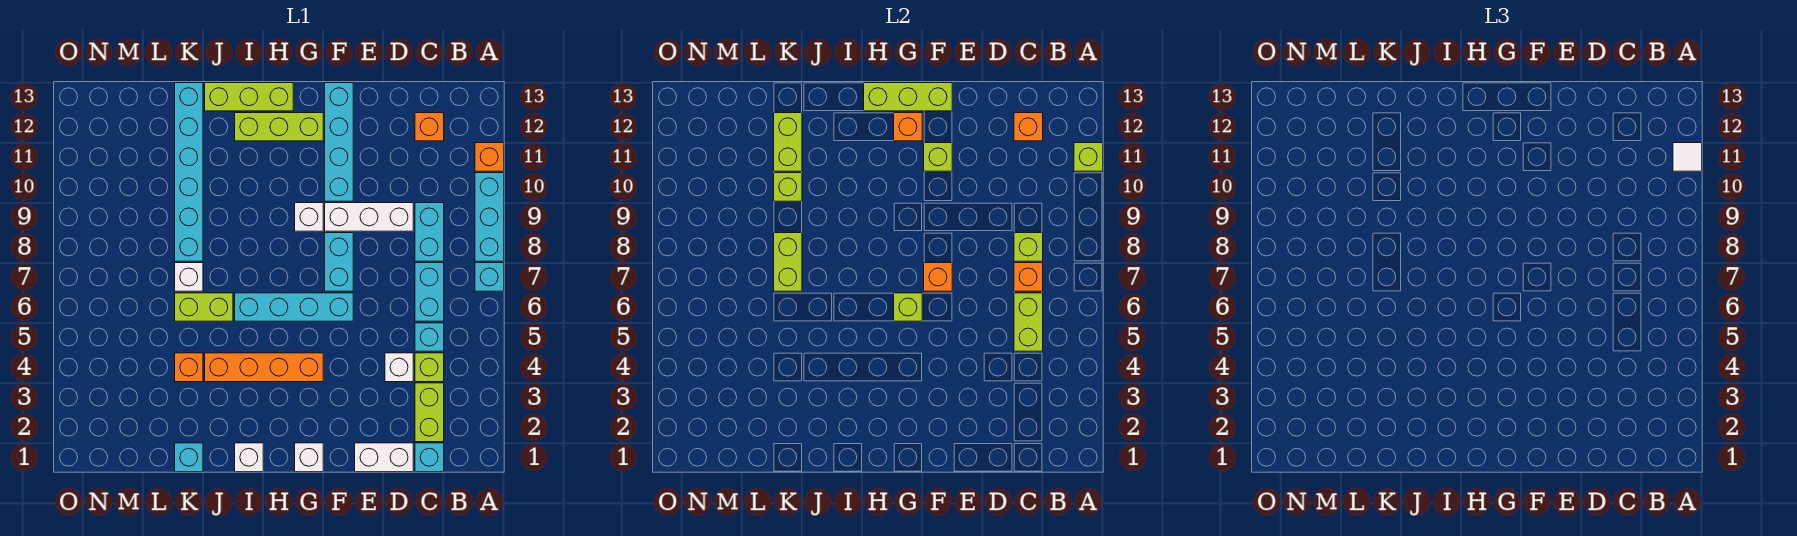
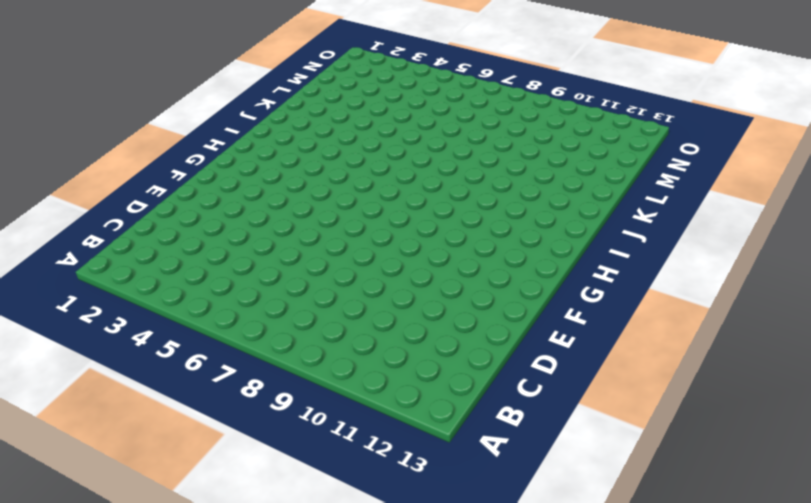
none -> cyan brick A7 level 1
none -> cyan brick A8:A10 level 1
none -> orange brick A11 level 1
none -> cyan brick C1 level 1

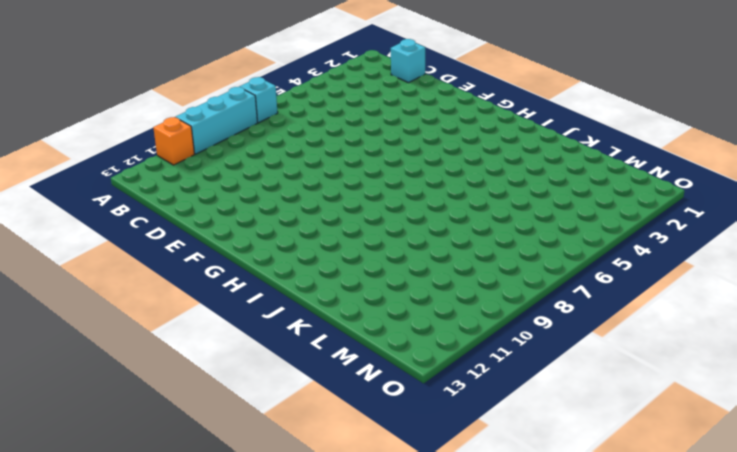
none -> lime brick C2:C3 level 1
none -> lime brick C4 level 1
none -> cyan brick C5 level 1
none -> cyan brick C6:C7 level 1

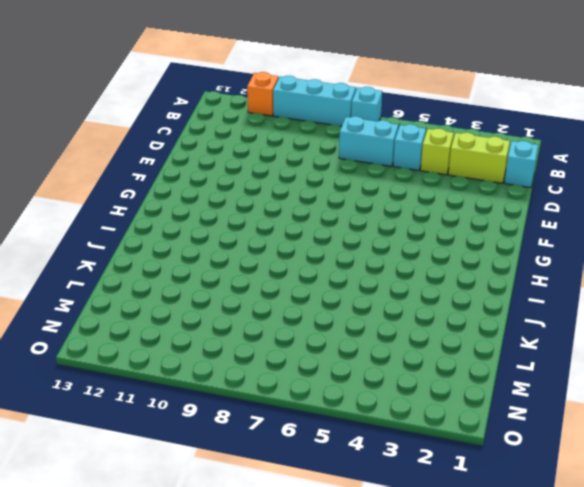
none -> cyan brick C8:C9 level 1
none -> orange brick C12 level 1
none -> white brick D1:E1 level 1
none -> white brick D4 level 1

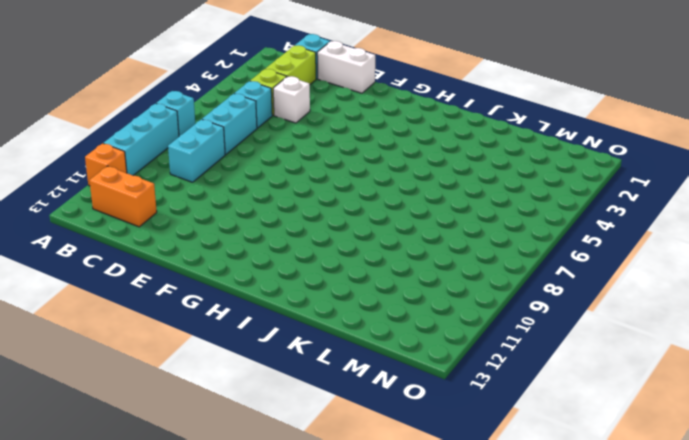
orange brick B12:C12 level 1 -> orange brick C12 level 1
none -> white brick D9:F9 level 1
none -> cyan brick F6:I6 level 1
none -> cyan brick F7:F8 level 1
none -> cyan brick F10:F13 level 1

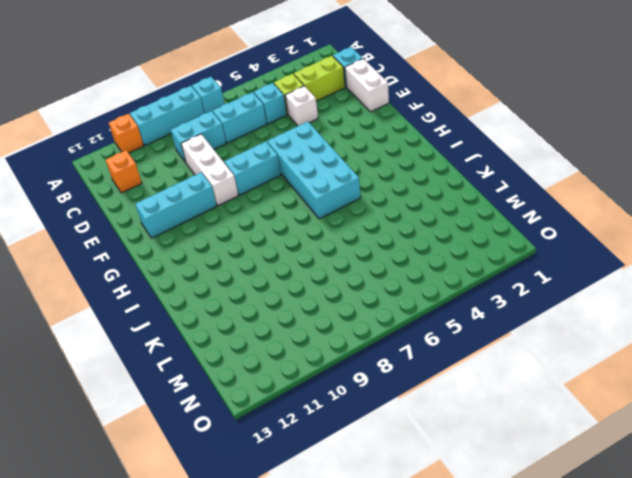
cyan brick F5:I6 level 1 -> cyan brick F6:I6 level 1
cyan brick F10:F12 level 1 -> cyan brick F10:F13 level 1
none -> white brick G1 level 1
none -> orange brick G4:J4 level 1
none -> white brick G9 level 1
none -> lime brick G12:I12 level 1

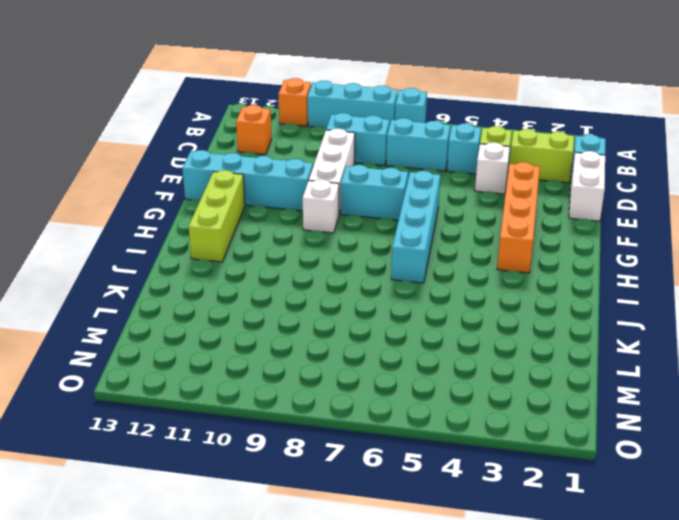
orange brick E3:H3 level 1 -> orange brick G4:J4 level 1
none -> white brick G1 level 1
none -> lime brick H13:J13 level 1
none -> white brick I1 level 1
none -> lime brick J6:K6 level 1

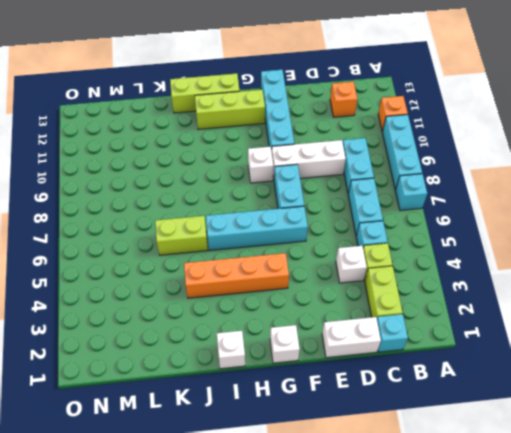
none -> cyan brick K1 level 1
none -> orange brick K4 level 1
none -> white brick K7 level 1
none -> cyan brick K8:K13 level 1

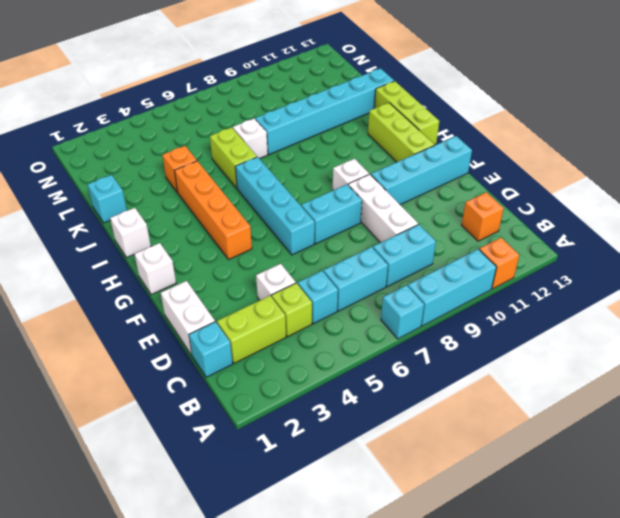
none -> lime brick A11 level 2
none -> lime brick C5:C6 level 2
none -> orange brick C7 level 2
none -> lime brick C8 level 2

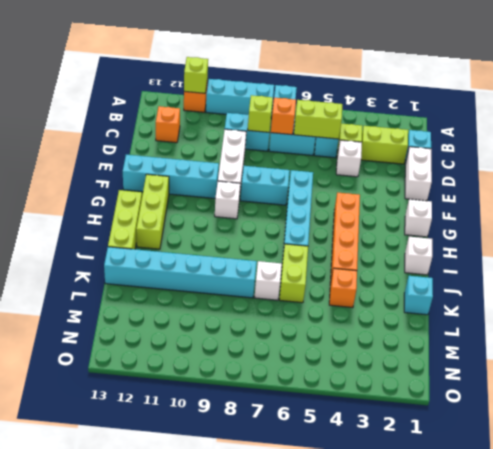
none -> orange brick C12 level 2
none -> orange brick F7 level 2
none -> lime brick F11 level 2
none -> lime brick F13:H13 level 2

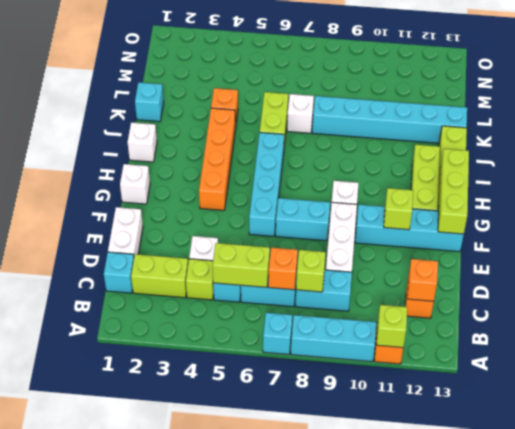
none -> orange brick F7 level 2
none -> lime brick G6 level 2
none -> orange brick G12 level 2
none -> lime brick K7:K8 level 2

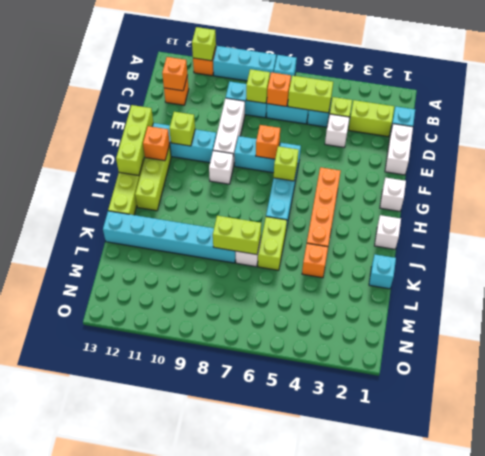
none -> lime brick K10 level 2
none -> lime brick K11:K12 level 2
none -> white tile A11 level 3

